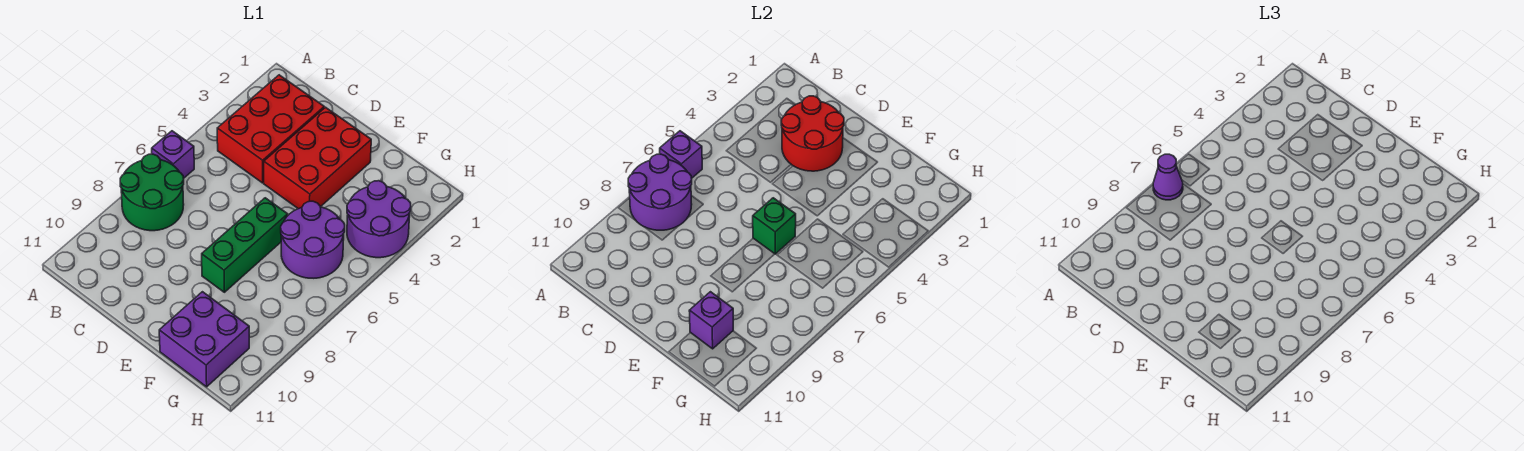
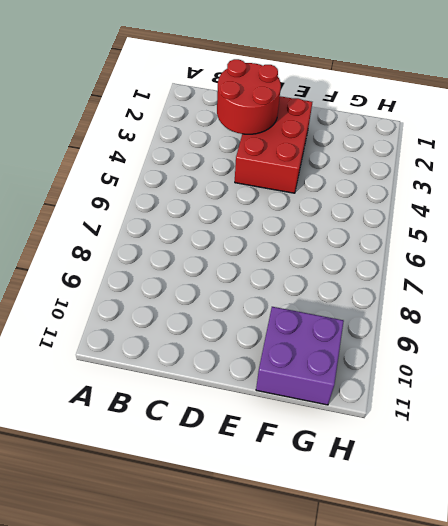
none -> purple brick A6 level 1
none -> green round brick A7:B8 level 1
none -> red brick B2:C4 level 1

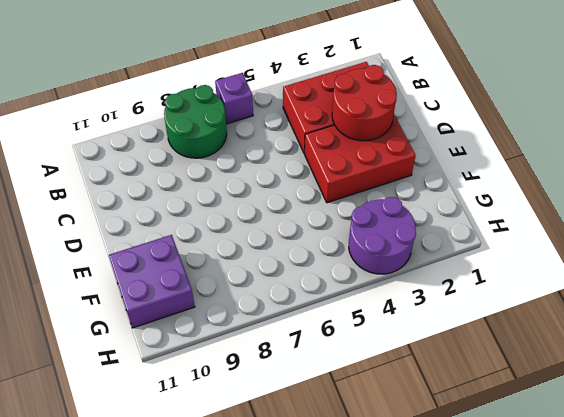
none -> green brick E6:E8 level 1
none -> purple round brick F5:G6 level 1
none -> purple brick A6 level 2

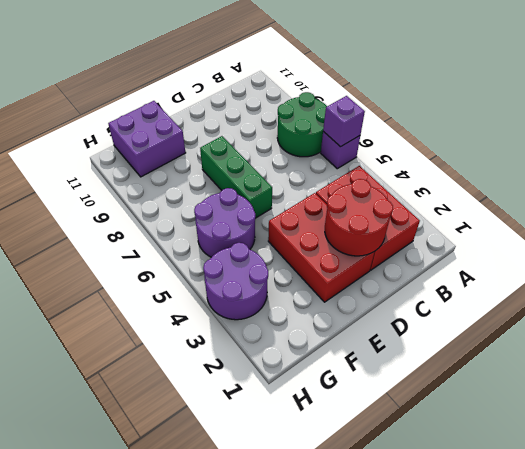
none -> purple round brick A7:B8 level 2
none -> green brick E6 level 2
none -> purple brick F10 level 2

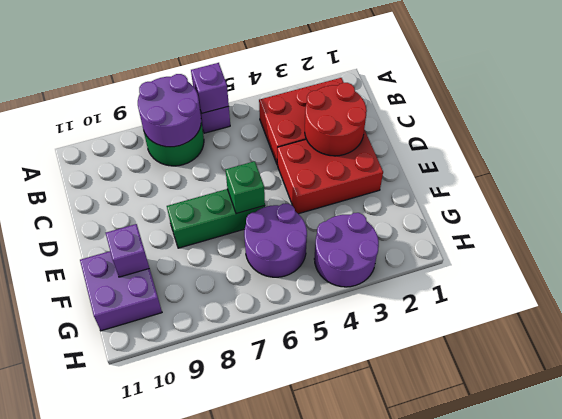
none -> purple cone A7 level 3

